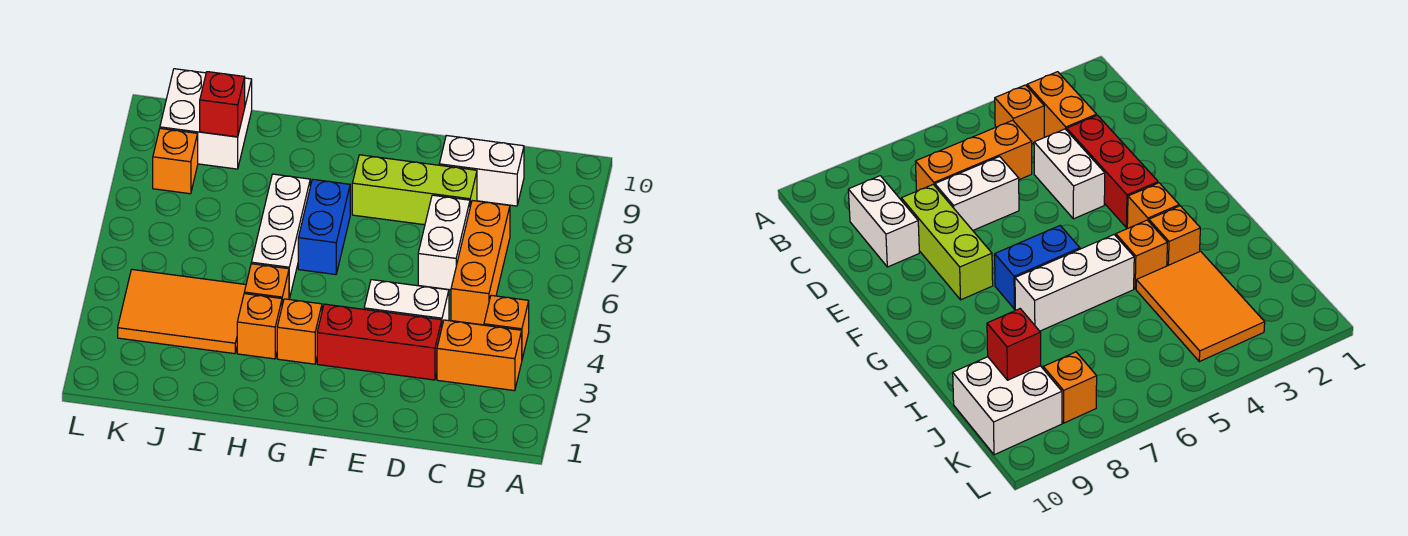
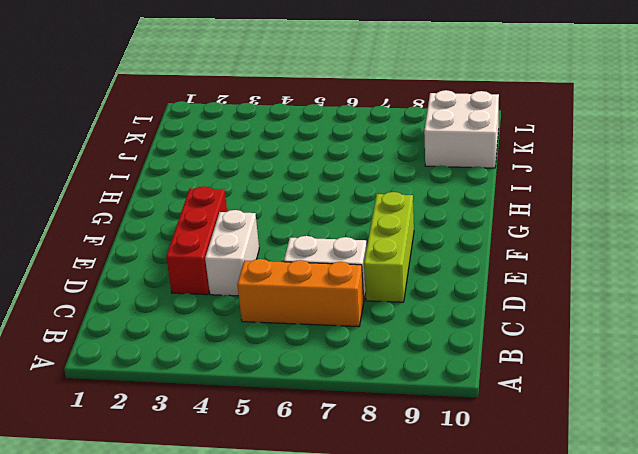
none -> orange brick B3:C3 level 1
none -> orange brick B4 level 1
none -> white brick C9:D9 level 1

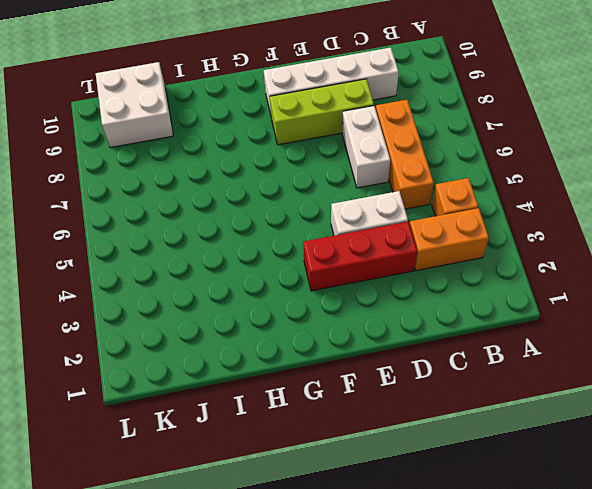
white brick C9:F9 level 1 -> white brick C9:D9 level 1
none -> orange brick G3 level 1
none -> blue brick G6:G7 level 1
none -> orange brick H3 level 1

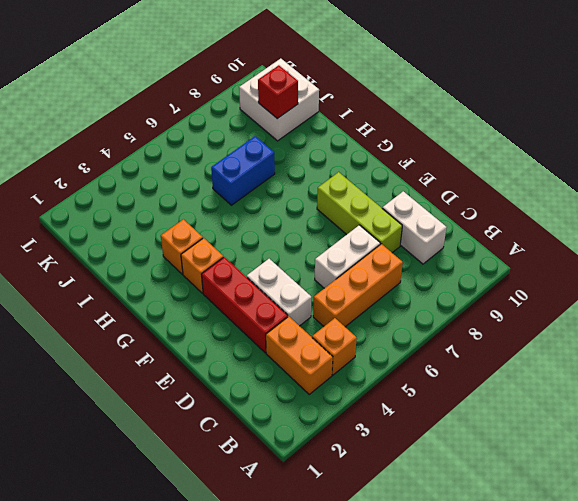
blue brick I6:I7 level 1 -> blue brick G6:G7 level 1
none -> orange brick H4 level 1
none -> white brick H5:H7 level 1
none -> orange tile I3:K4 level 1

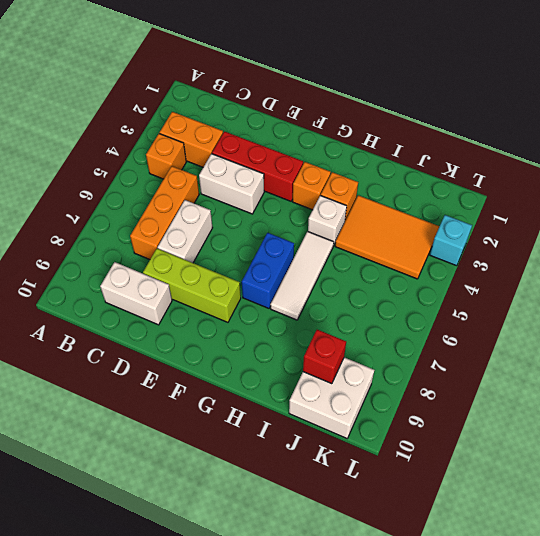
white brick H4 level 1 -> orange brick H4 level 1
white tile H5:H7 level 1 -> white brick H5:H7 level 1
cyan brick L3 level 1 -> none
none -> orange brick K8 level 1

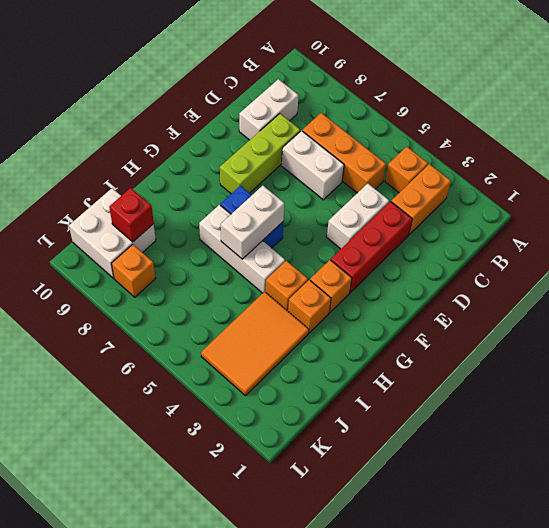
white brick G6:H6 level 2 -> none

